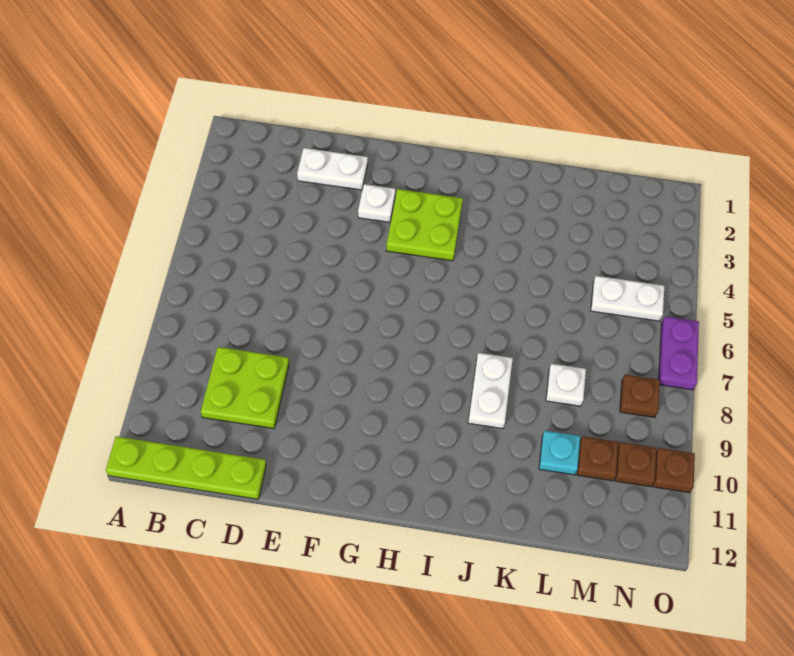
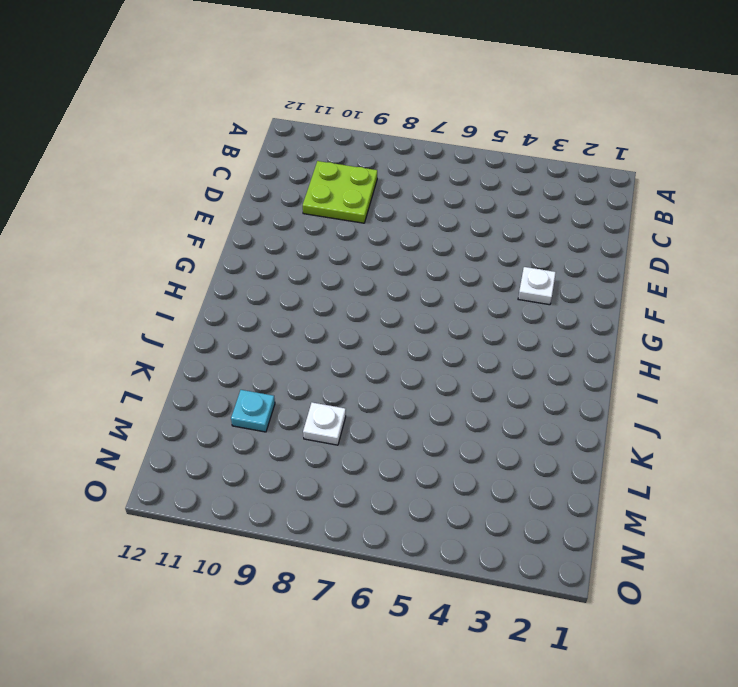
none -> lime plate A12:D12 level 1
none -> white plate D2:E2 level 1
none -> lime plate G3:H4 level 1

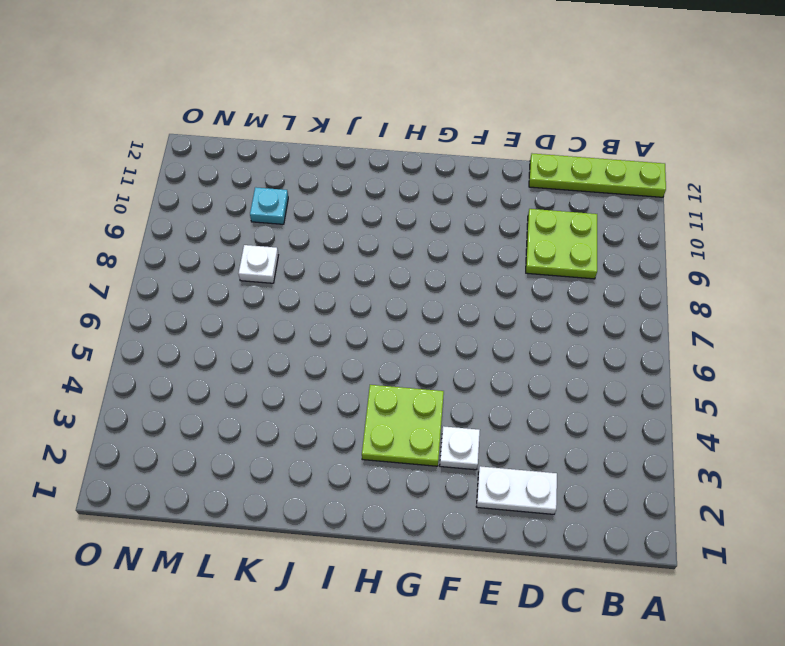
none -> white plate J8:J9 level 1
none -> white plate M5:N5 level 1
none -> brown plate M10 level 1

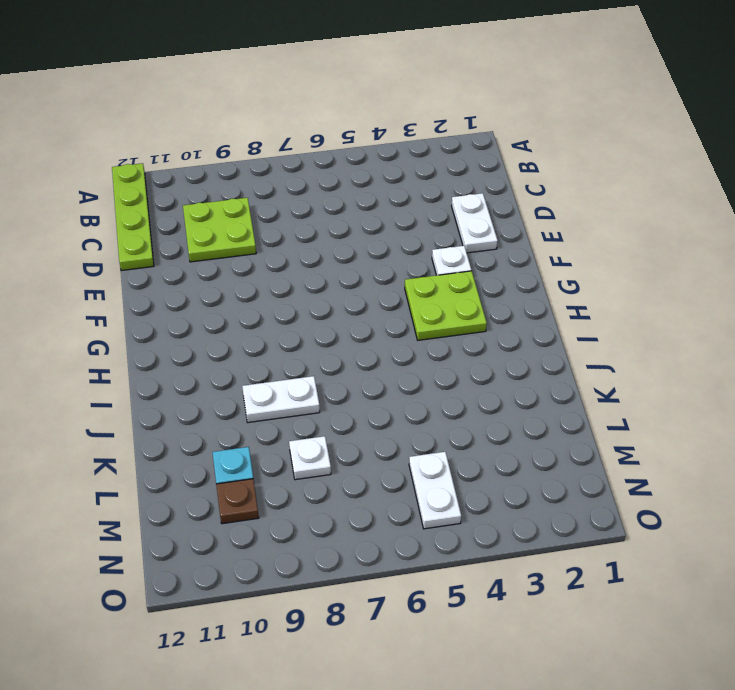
none -> brown plate N8 level 1
none -> brown plate N10 level 1
none -> purple plate O6:O7 level 1

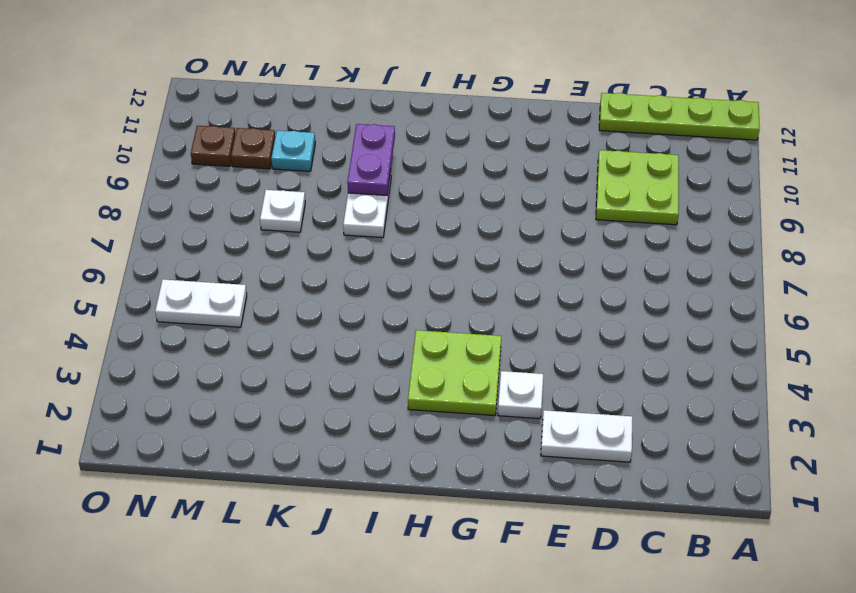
purple plate J9:J10 level 2 -> purple plate O6:O7 level 1
none -> brown plate N8 level 1
none -> brown plate O10 level 1

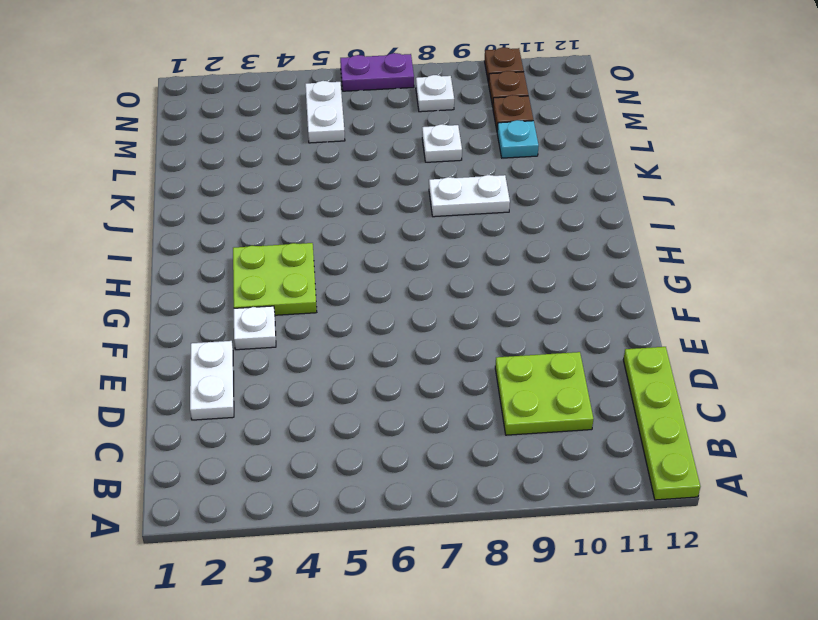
white plate N8 level 1 -> brown plate N8 level 1

